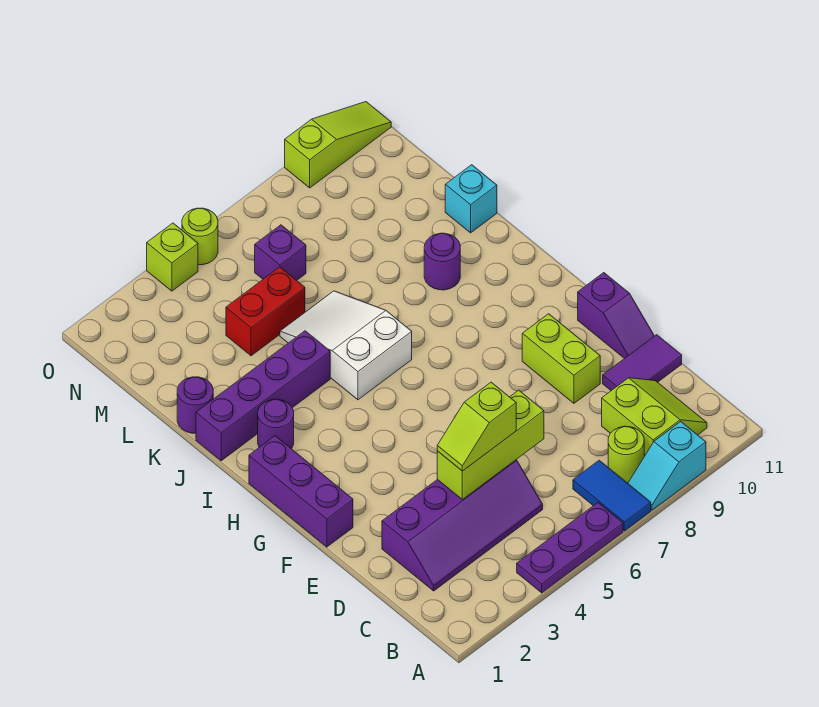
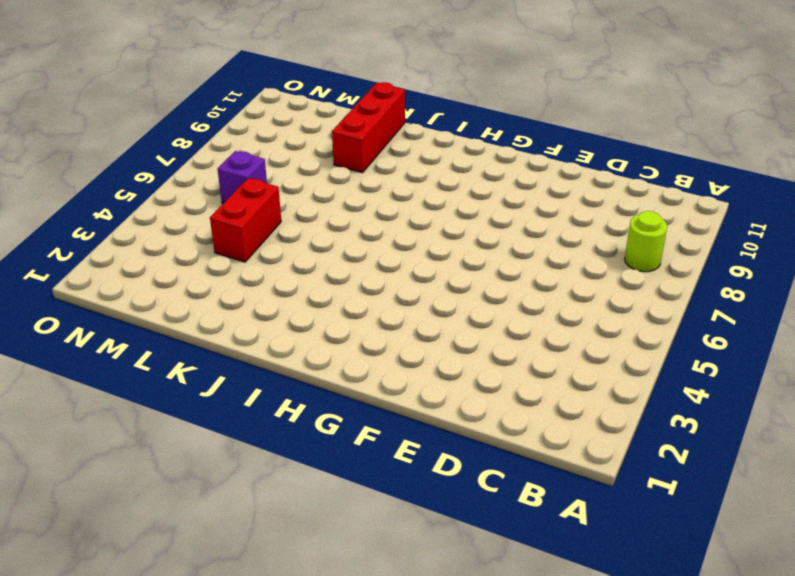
red brick K9:K11 level 1 -> cyan brick K11 level 1
none -> purple plate A4:A6 level 1
none -> blue tile A7:B7 level 1
none -> cyan slope A8:A9 level 1 top 9

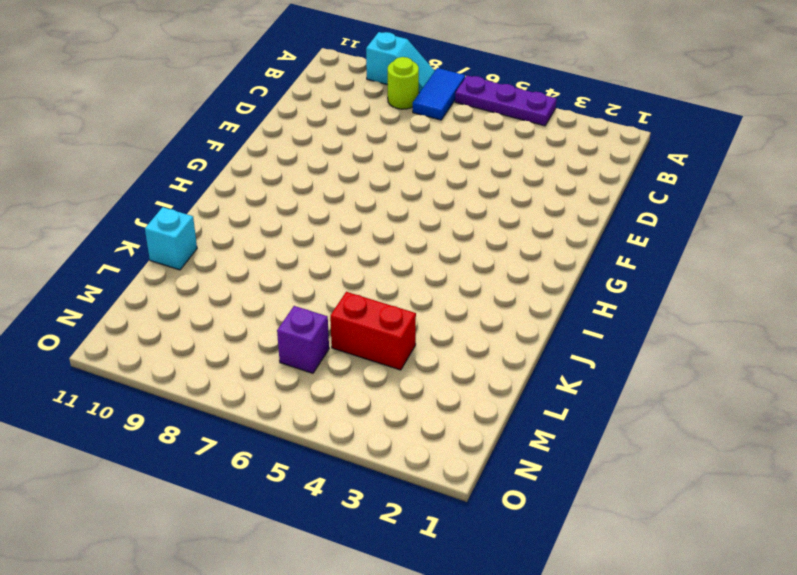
none -> lime slope B9:C10 level 1 top 9
none -> purple slope C2:D5 level 1 top D
none -> purple tile D10:D11 level 1

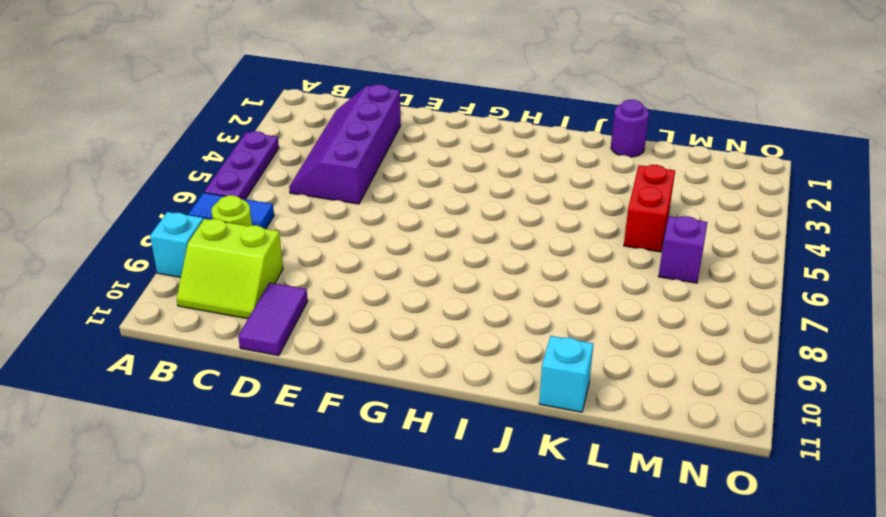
none -> lime brick E9:F9 level 1
none -> purple slope E11:F11 level 1 top F
none -> purple brick F1:H1 level 1

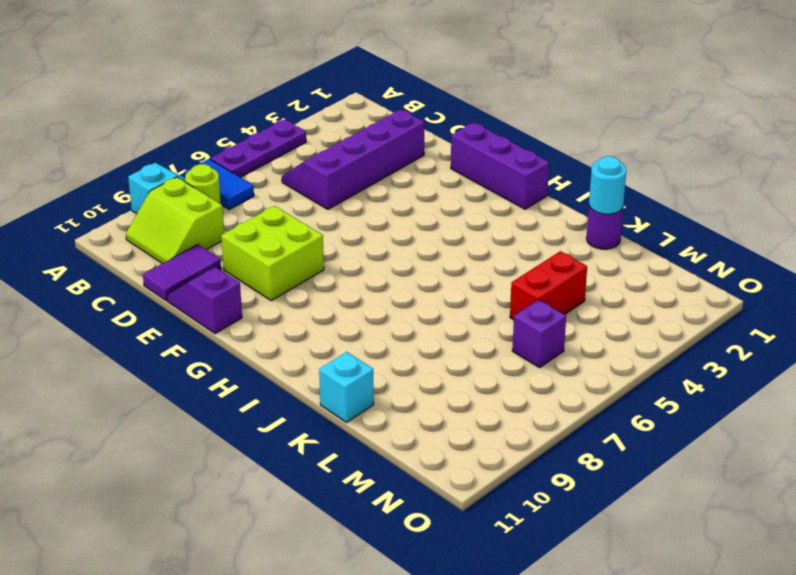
lime brick E8:F9 level 1 -> lime brick E9:F9 level 1
cyan round brick K1 level 2 -> none
none -> purple round brick I2 level 1
none -> white slope I5:K6 level 1 top I
none -> purple brick J1:J4 level 1

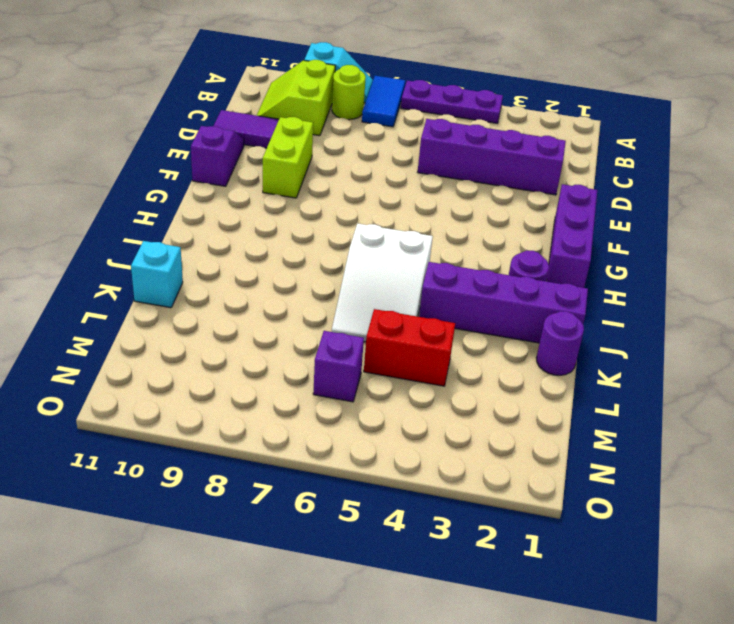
none -> purple round brick J9 level 1
none -> lime brick O4 level 1
none -> lime round brick O5 level 1

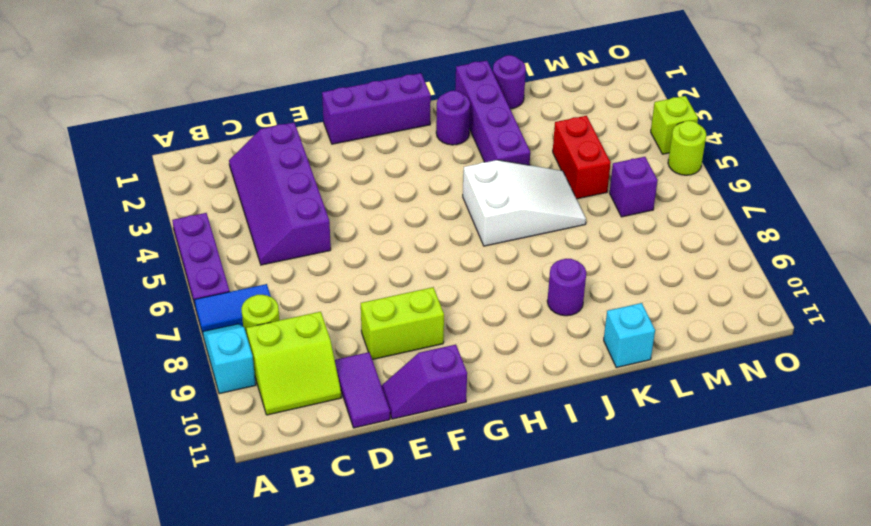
none -> lime slope O9:O11 level 1 top 9
none -> lime brick D4:D6 level 2
none -> lime slope D4:D5 level 3 top 5

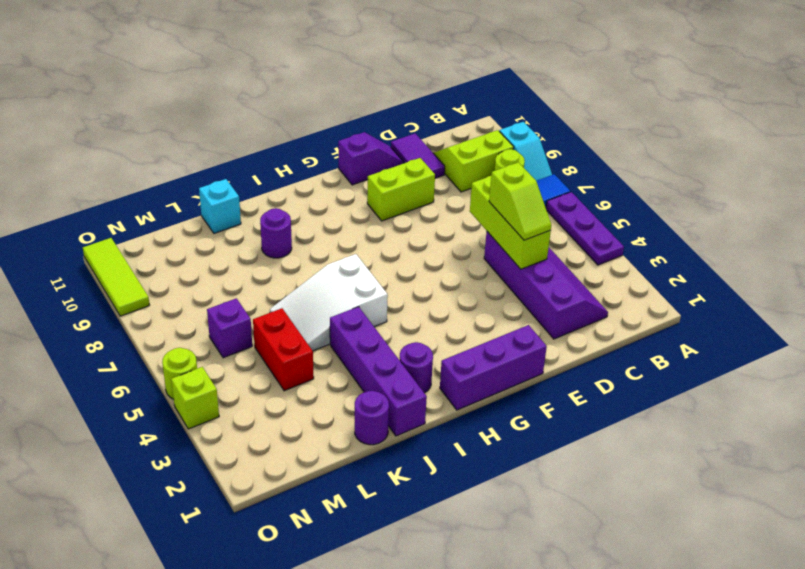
lime tile O9:O11 level 1 -> lime slope O9:O11 level 1 top 9

